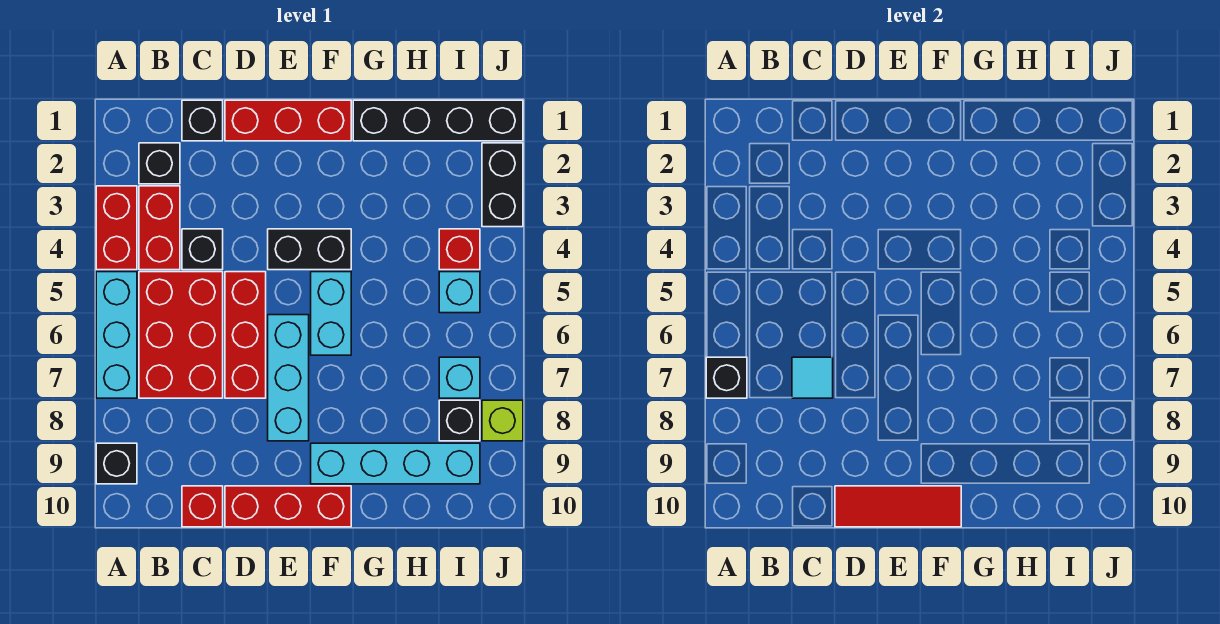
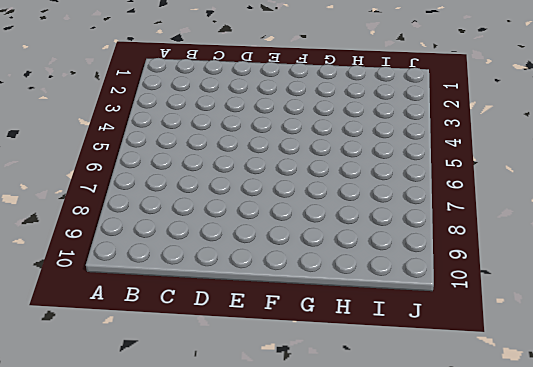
none -> red brick A3:A4 level 1
none -> cyan brick A5:A7 level 1
none -> black brick A9 level 1

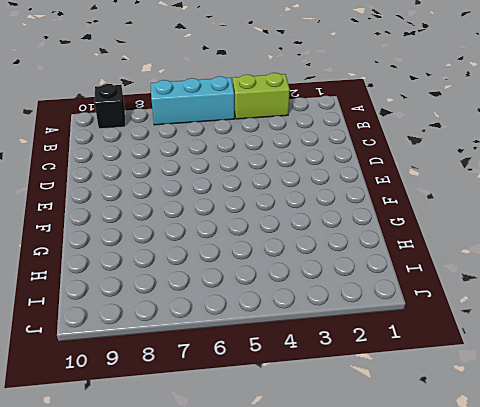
lime brick A3:A4 level 1 -> red brick A3:A4 level 1
none -> black brick B2 level 1
none -> red brick B3:B4 level 1
none -> red brick B5:C7 level 1

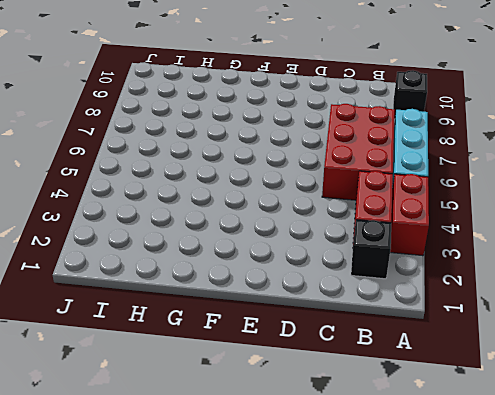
none -> black brick C1 level 1
none -> black brick C4 level 1
none -> red brick C10 level 1

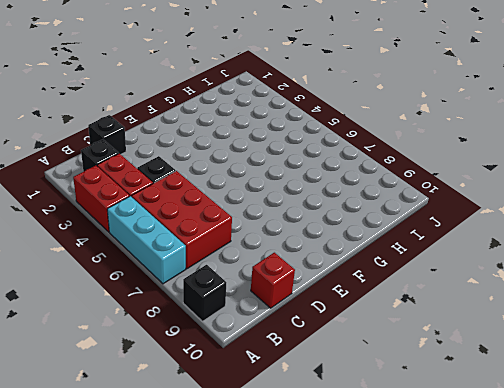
none -> red brick D1:F1 level 1
none -> red brick D5:D7 level 1
none -> red brick D10:F10 level 1

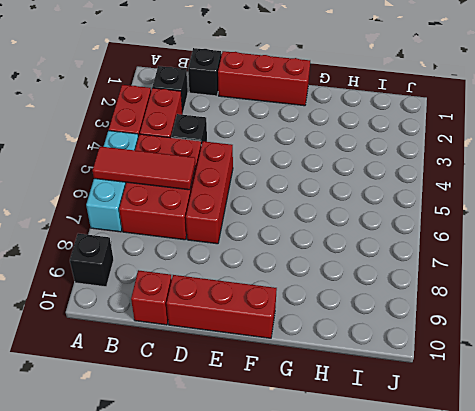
red tile A6:C6 level 2 -> red tile D10:F10 level 2
none -> black brick E4:F4 level 1
none -> cyan brick E6:E8 level 1
none -> cyan brick F5:F6 level 1

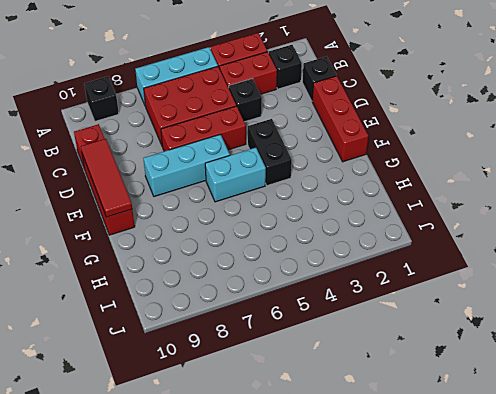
none -> cyan brick F9:I9 level 1
none -> black brick G1:J1 level 1
none -> red brick I4 level 1

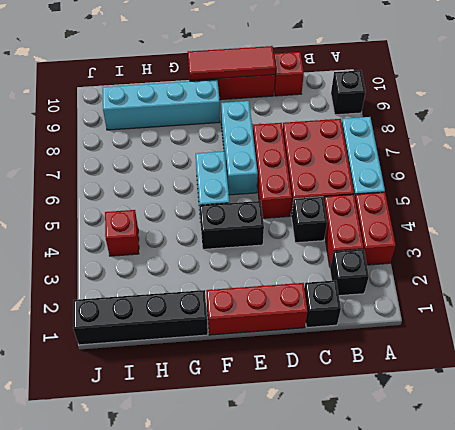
none -> cyan brick I5 level 1
none -> cyan brick I7 level 1
none -> black brick I8 level 1

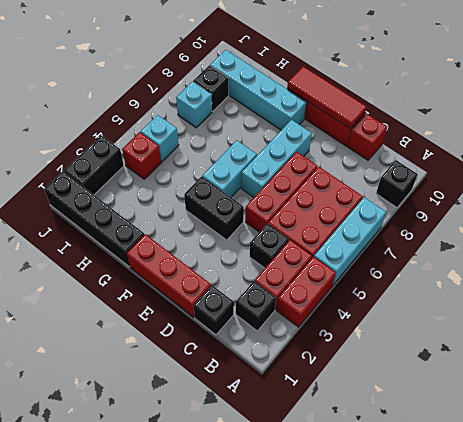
none -> lime brick J8 level 1
none -> black brick A7 level 2
none -> cyan tile C7 level 2

